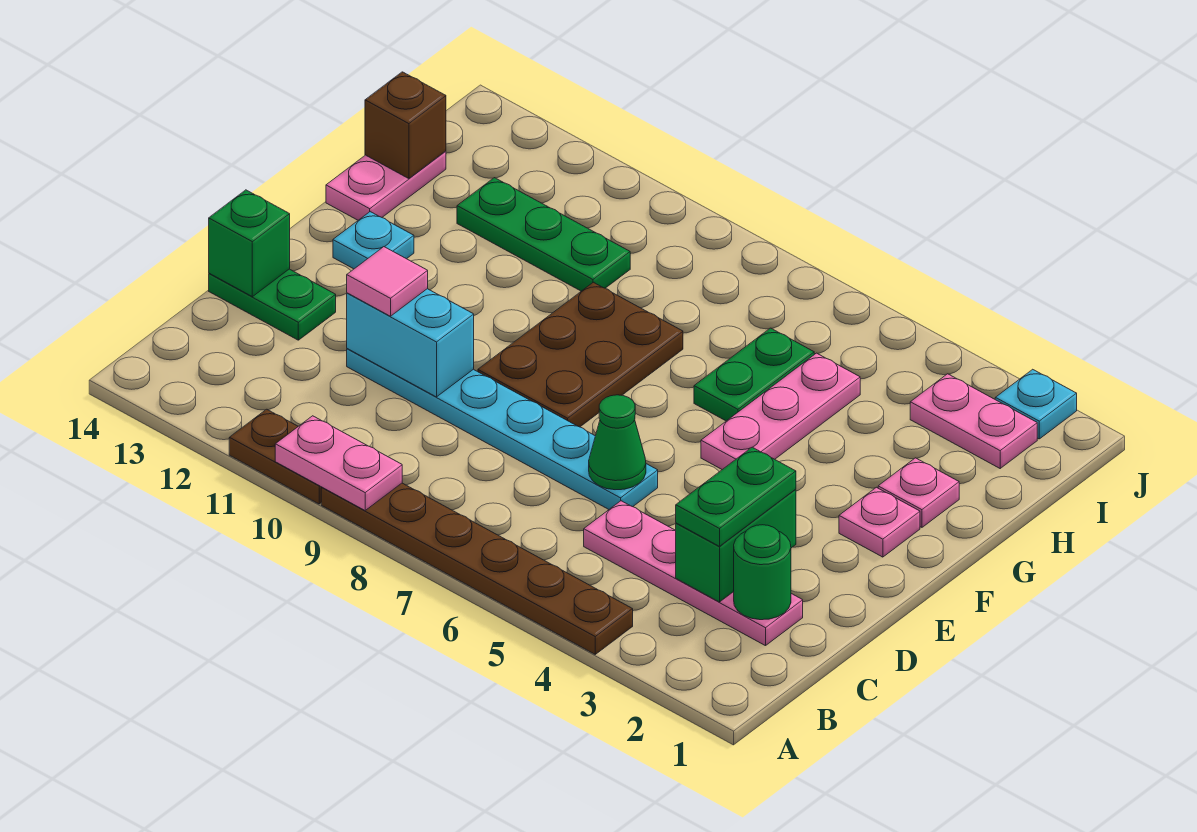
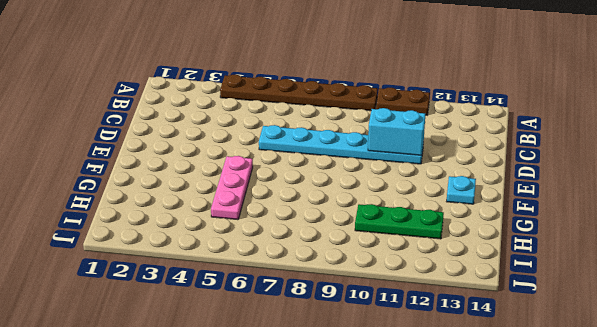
none -> pink plate C2:C5 level 1
none -> green plate D13:D14 level 1
none -> brown plate E8:G9 level 1

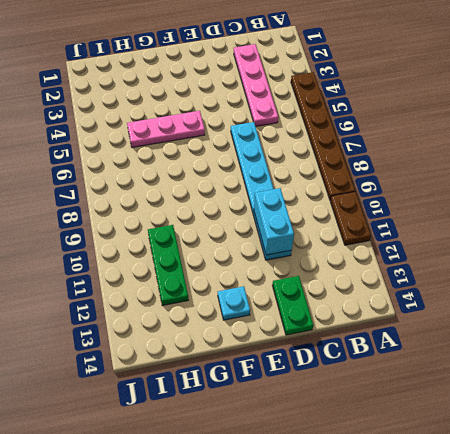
none -> brown plate E8:G9 level 1
none -> pink plate F2 level 1
none -> pink plate G2 level 1

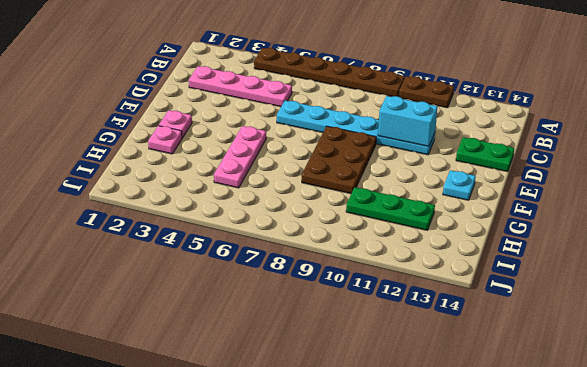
none -> green plate G6:H6 level 1
none -> pink plate G14:H14 level 1
none -> pink plate I2:I3 level 1

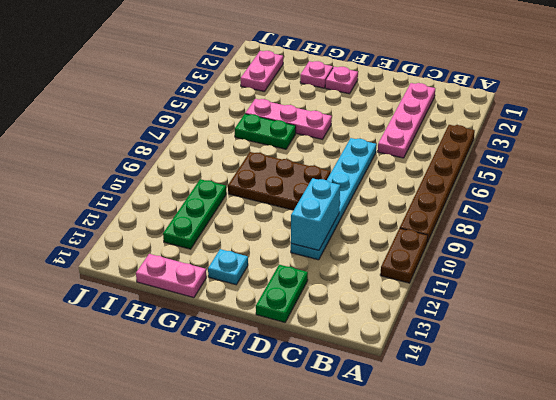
none -> cyan plate J2 level 1
none -> pink plate A9:A10 level 2
none -> green round brick C2 level 2

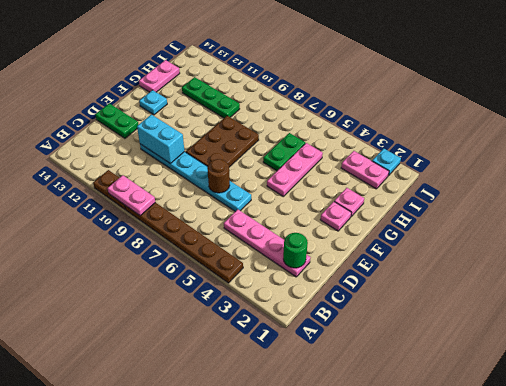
brown round brick D7 level 2 -> none
none -> green brick C3:D3 level 2
none -> green cone D6 level 2
none -> green brick D14 level 2

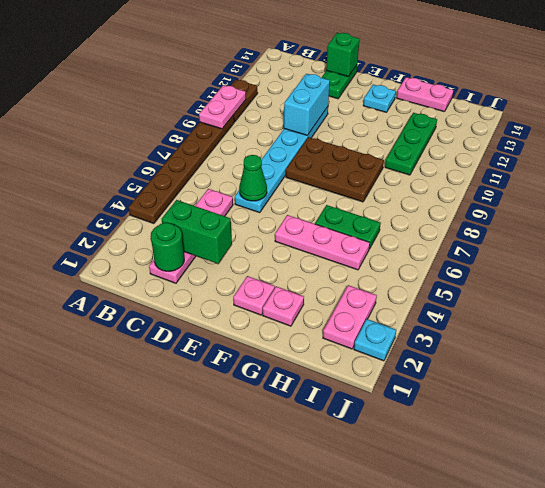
none -> brown brick H14 level 2
none -> green plate C3:D3 level 3
none -> pink tile D11 level 3

